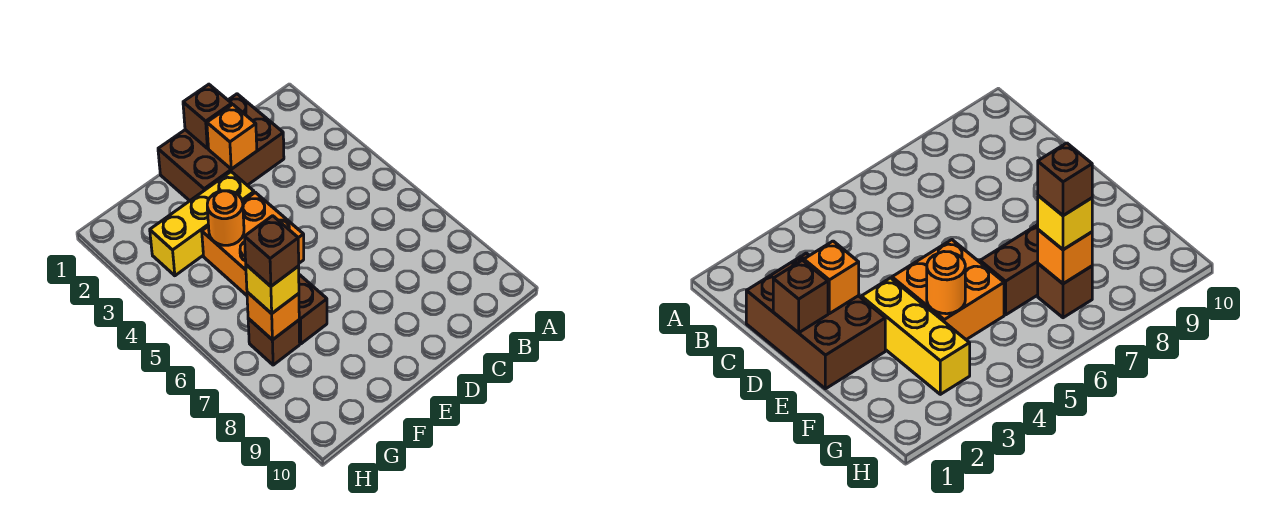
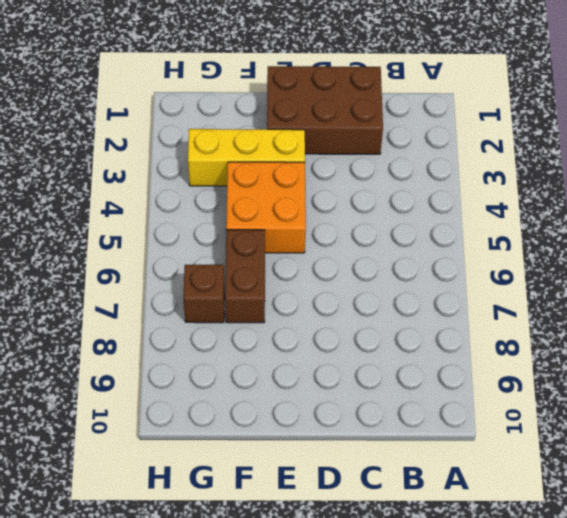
none -> brown brick D1 level 2
none -> orange brick D2 level 2

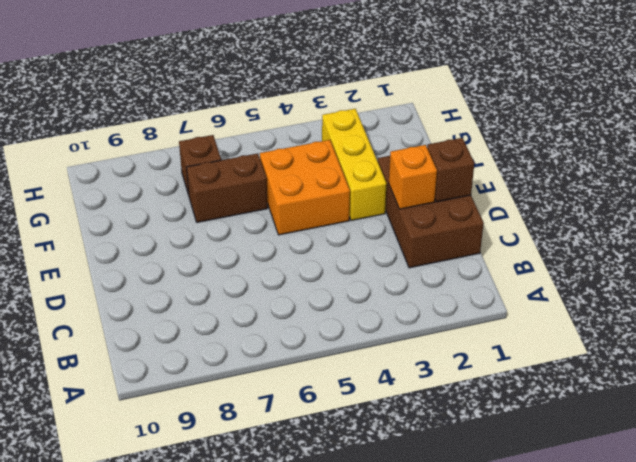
none -> orange round brick F4 level 2
none -> orange brick G7 level 2

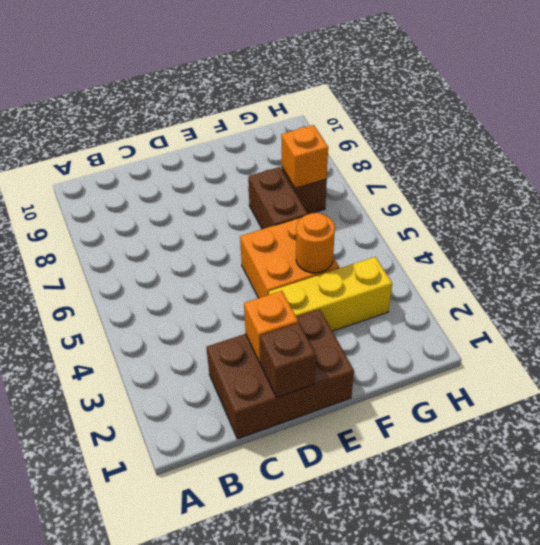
none -> yellow brick G7 level 3
none -> brown brick G7 level 4

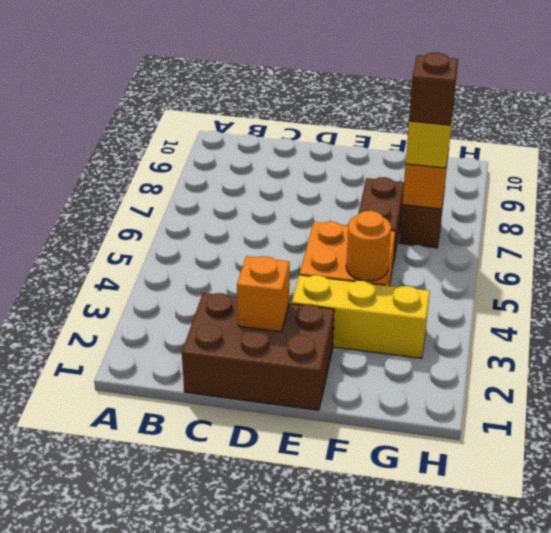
none -> brown brick D1 level 2

